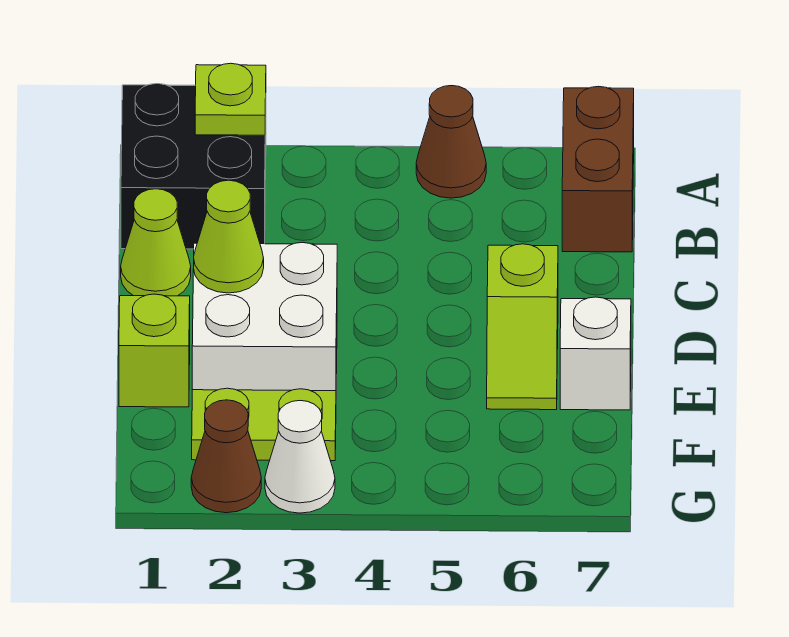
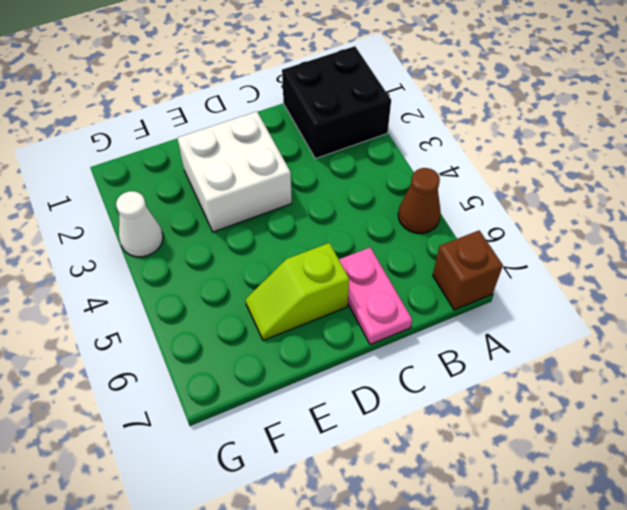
brown brick A7 level 1 -> brown brick A7:B7 level 1
pink plate C6:C7 level 1 -> none
none -> lime cone C1 level 1
none -> lime brick E1 level 1
none -> white brick E7 level 1

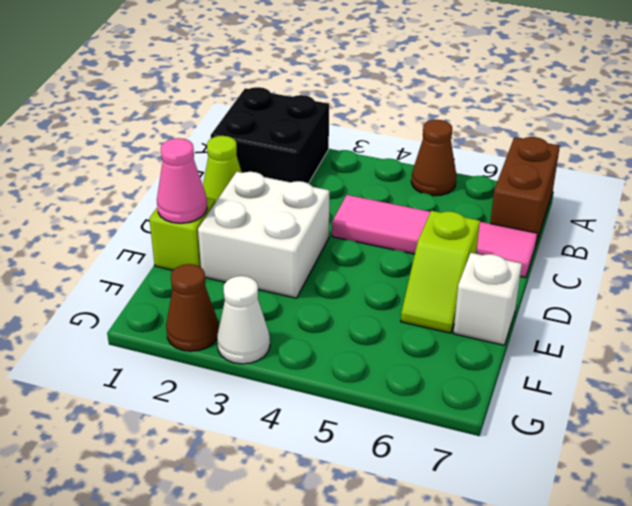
pink tile C4:C7 level 1 -> none
pink cone E1 level 2 -> none
none -> lime plate F2:F3 level 1
none -> lime plate A2 level 2
none -> lime cone D2 level 2

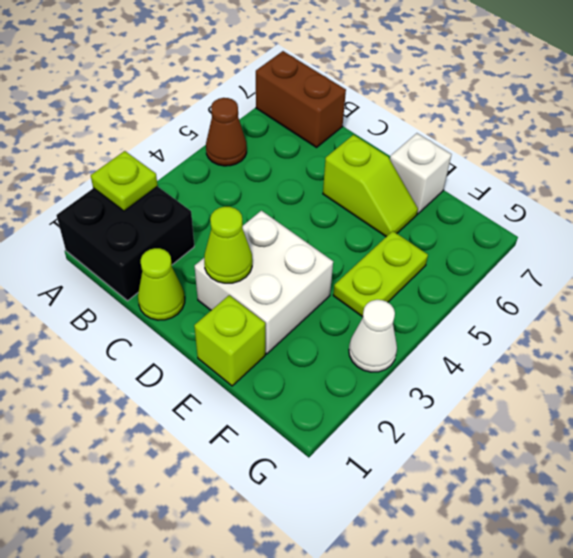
lime plate F4:F5 level 1 -> lime plate F2:F3 level 1
none -> brown cone G2 level 1

